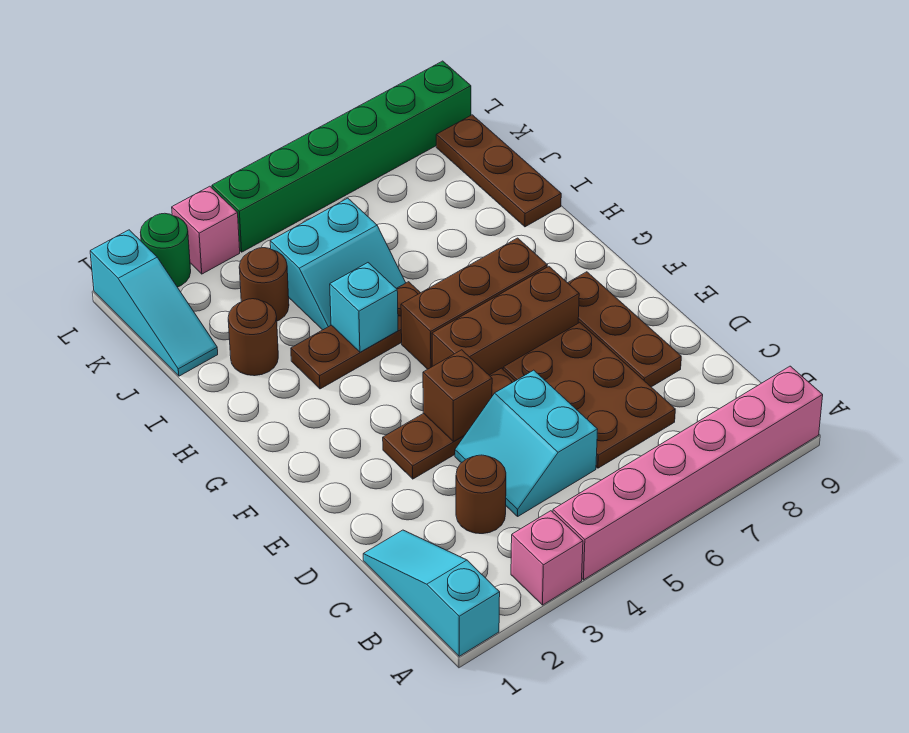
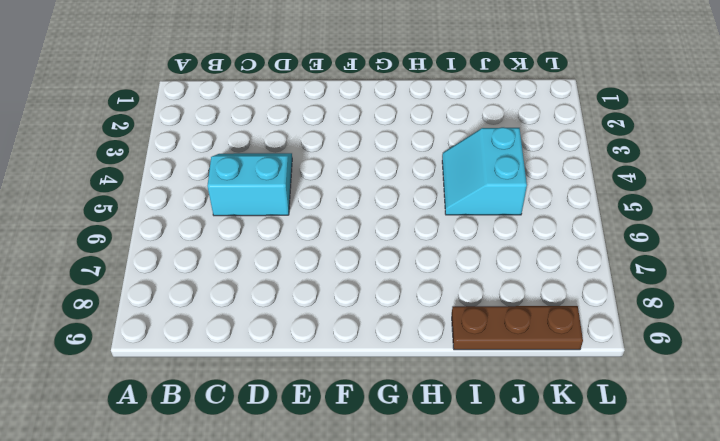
none -> cyan slope A1:C1 level 1 top A
none -> pink brick A3 level 1
none -> pink brick A4:A9 level 1

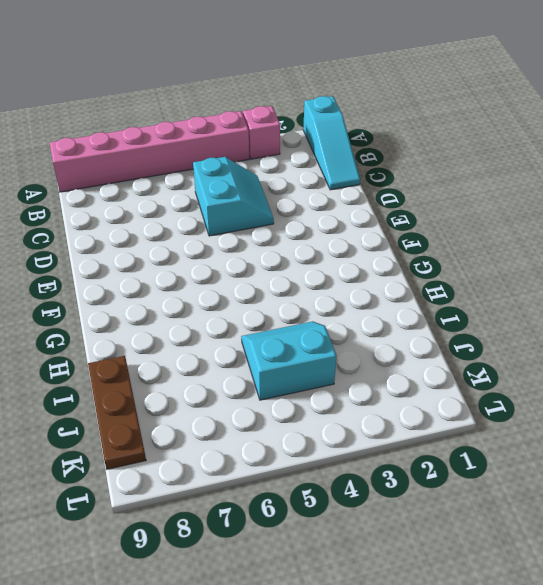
none -> brown round brick C3 level 1
none -> brown plate C6:E7 level 1
none -> brown plate D8:F8 level 1

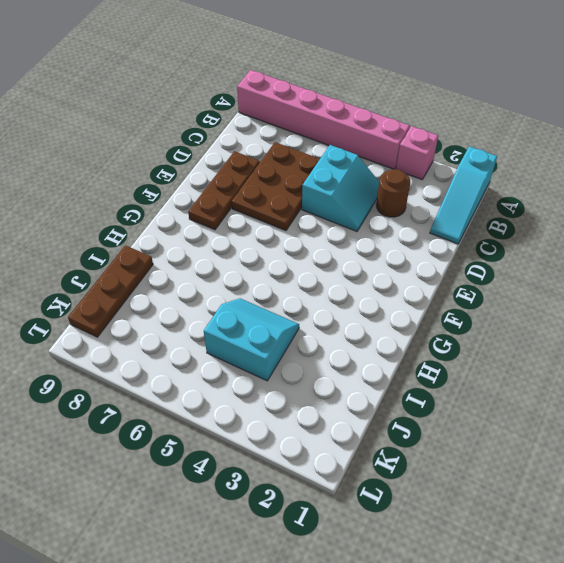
none -> brown plate E3:E5 level 1
none -> brown brick F5:F7 level 1
none -> brown brick G5:G7 level 1

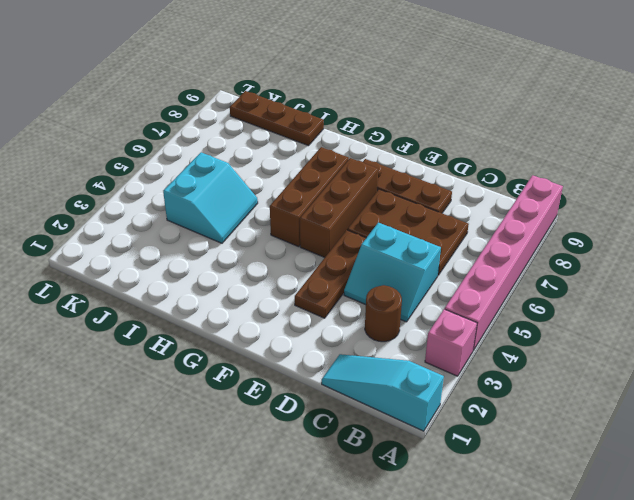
none -> brown plate H3:H5 level 1
none -> brown round brick I2 level 1
none -> cyan slope J1:L1 level 1 top L

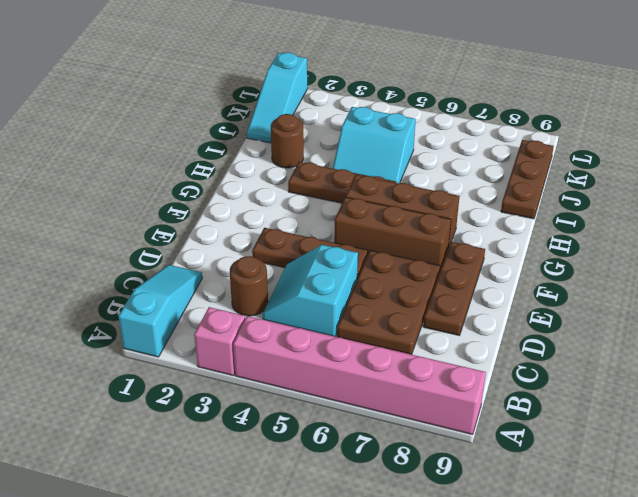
none -> brown round brick J3 level 1
none -> green round brick L2 level 1
none -> pink brick L3 level 1

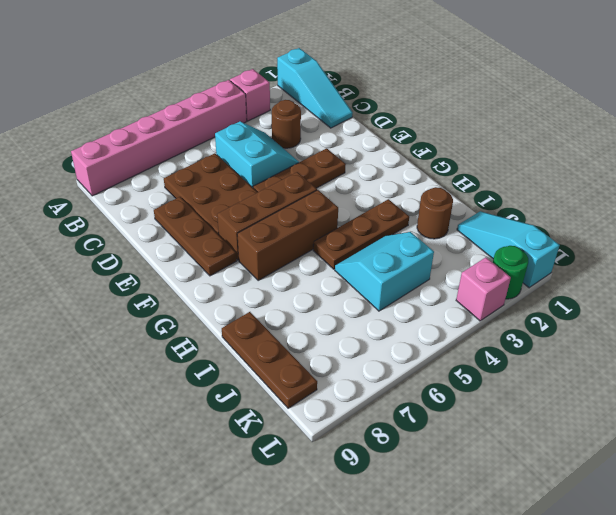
none -> brown round brick J3 level 1
none -> green brick L4:L9 level 1
none -> brown brick E4 level 2

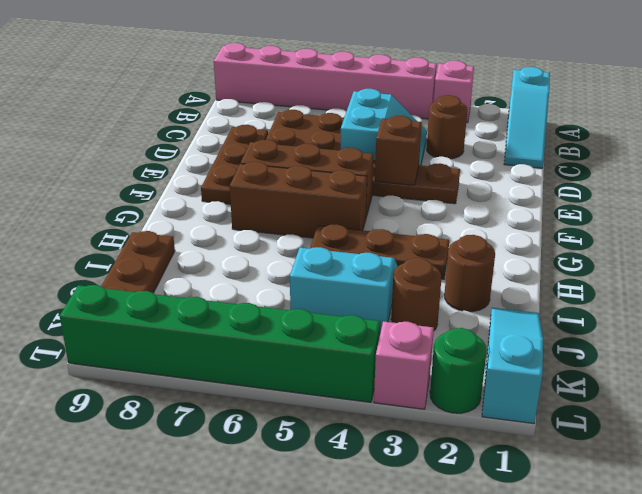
none -> cyan brick H4 level 2

